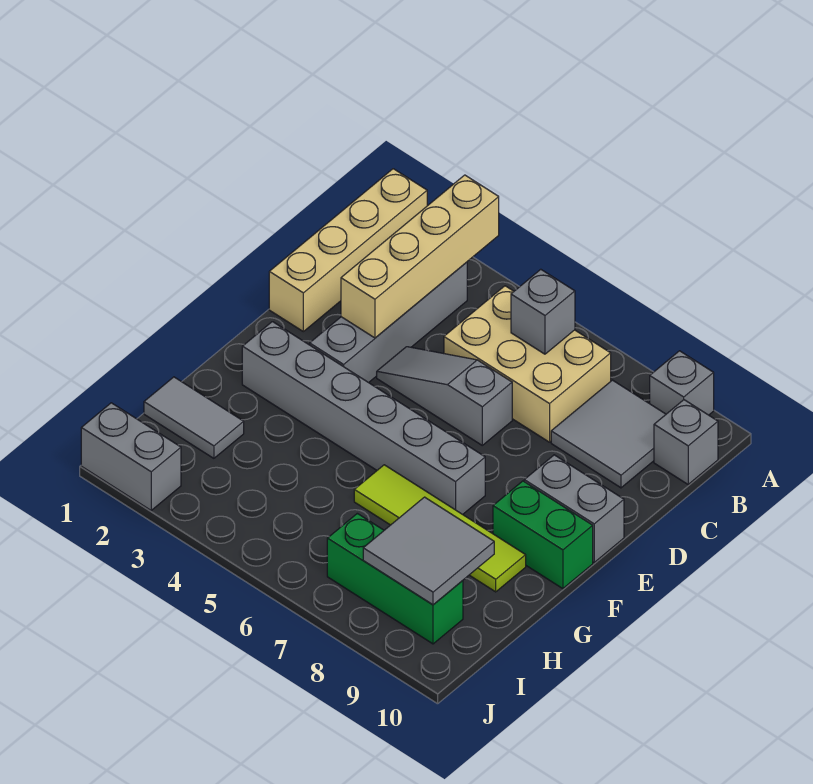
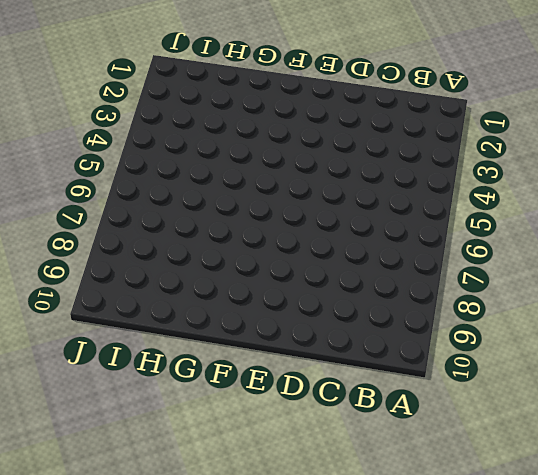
none -> tan brick A1:D1 level 1
none -> grey brick A9 level 1
none -> grey brick B3:E3 level 1

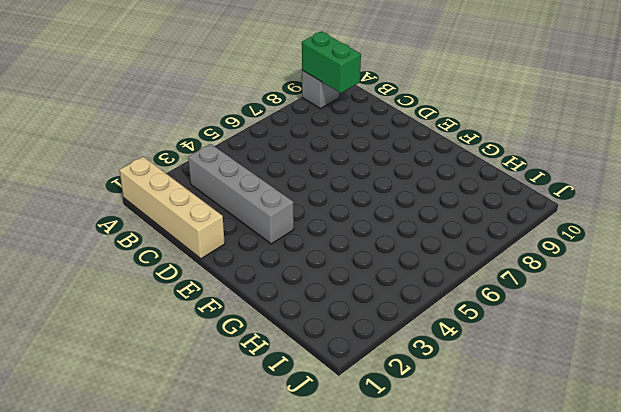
green brick A9:B9 level 2 -> green brick F9:F10 level 1
none -> tan brick B5:C7 level 1
none -> grey tile B8:C9 level 1
none -> grey brick B10 level 1

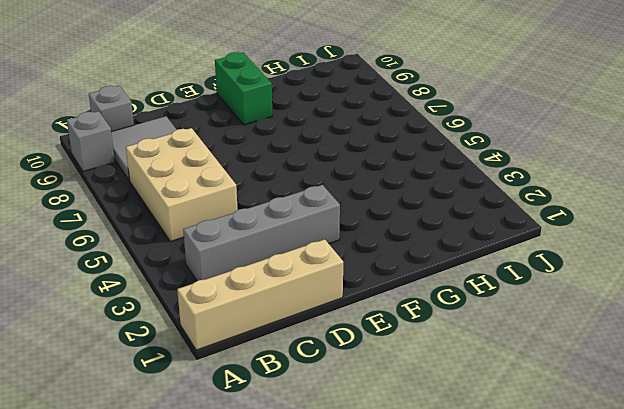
none -> grey slope D4:D6 level 1 top 6
none -> grey brick E9:E10 level 1
none -> grey brick F2:F7 level 1

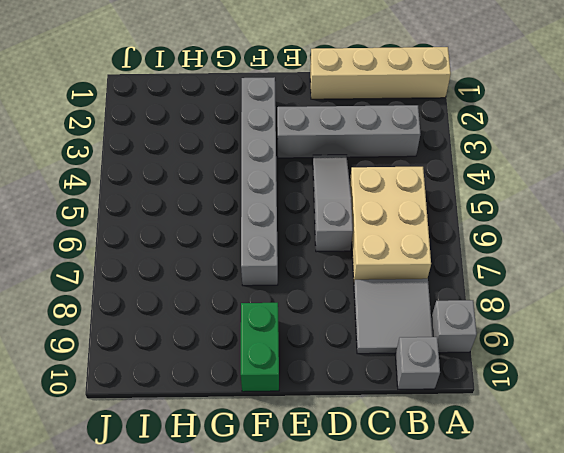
none -> grey brick E9:E10 level 1
none -> lime tile G6:G9 level 1
none -> grey tile H1:H2 level 1

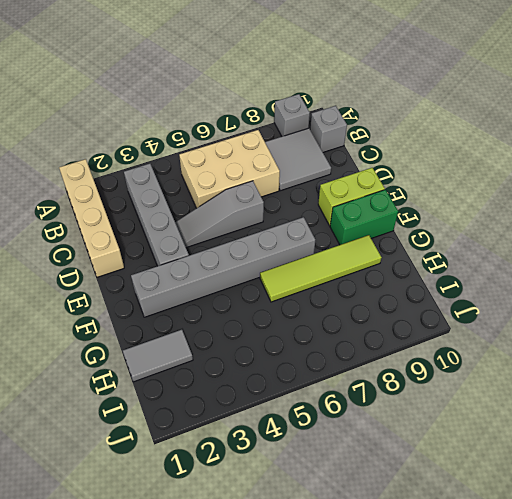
lime brick E9:E10 level 1 -> grey brick E9:E10 level 1
none -> green brick I7:I9 level 1
none -> grey brick J1:J2 level 1
none -> tan brick A3:D3 level 2

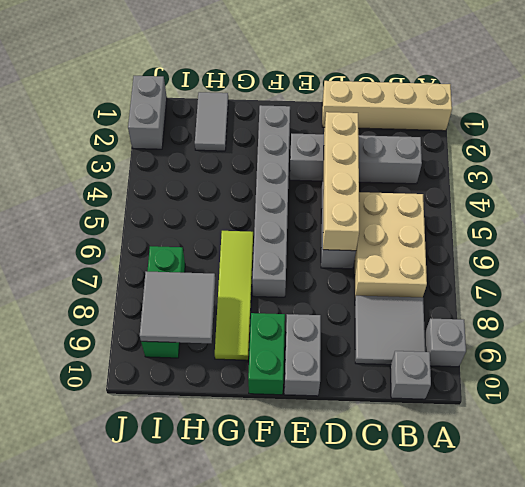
tan brick D3:D6 level 2 -> tan brick A3:D3 level 2
none -> grey brick B6 level 2

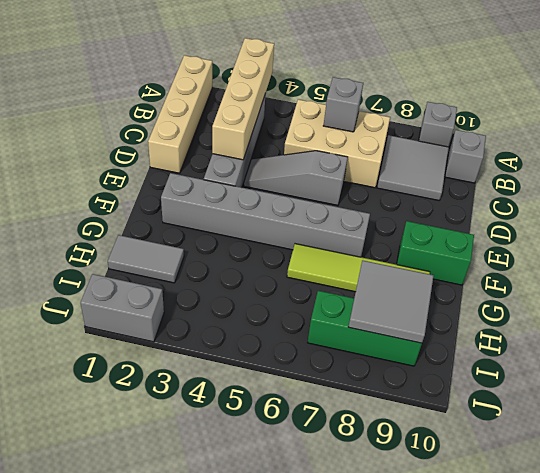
none -> grey brick E9:E10 level 1

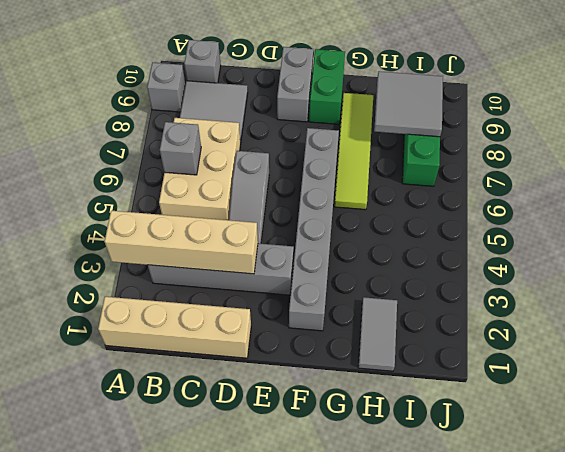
none -> grey brick J1:J2 level 1

